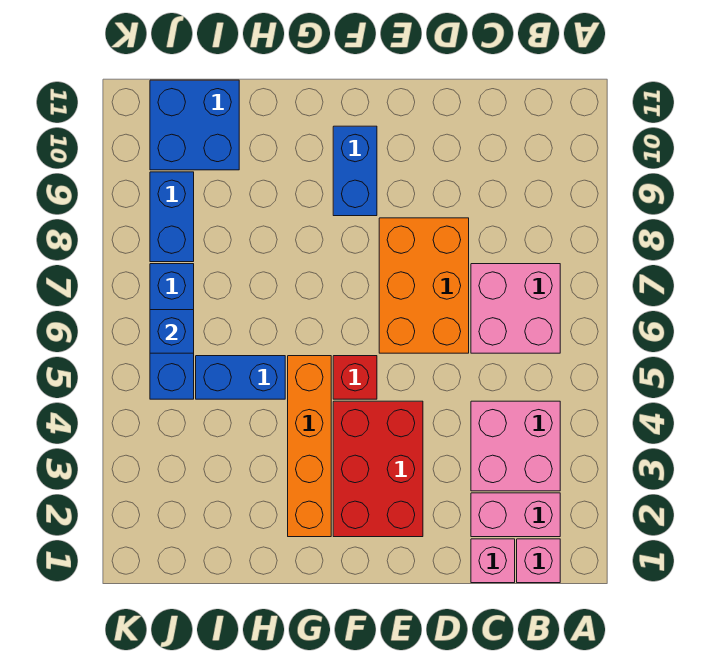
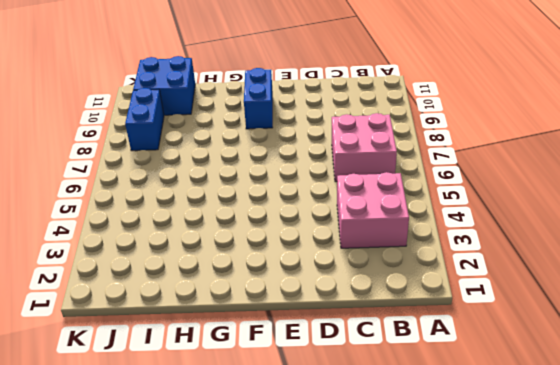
none -> pink brick B1 level 1
none -> pink brick B2:C2 level 1
none -> pink brick C1 level 1

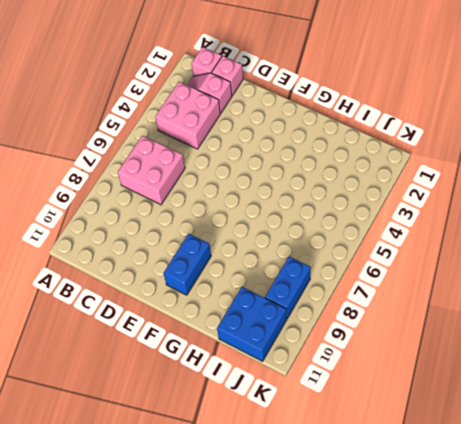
pink slope B2:C2 level 1 top C -> pink brick B2:C2 level 1
none -> orange brick D6:E8 level 1
none -> red brick E2:F4 level 1
none -> red brick F5 level 1

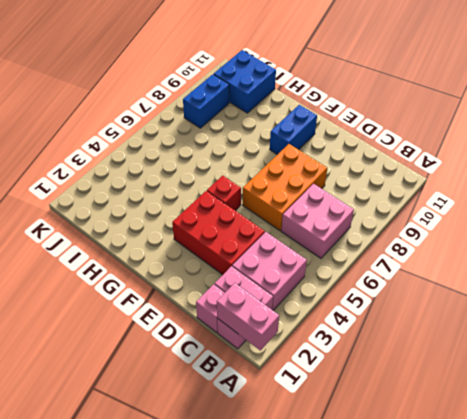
pink brick A1:B1 level 2 -> none
red brick D3:F4 level 1 -> red brick E2:F4 level 1
none -> orange brick G2:G5 level 1
none -> blue brick H5:I5 level 1
none -> blue brick J5:J7 level 1

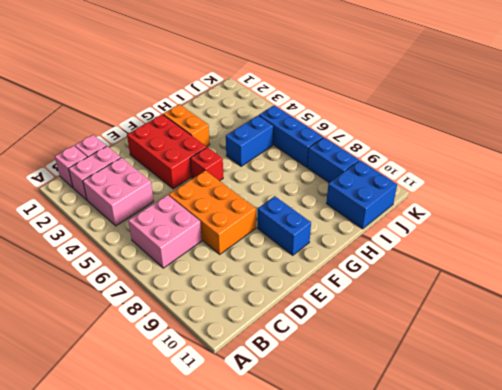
orange brick G2:G3 level 1 -> orange brick G2:G5 level 1
none -> blue brick J6 level 2

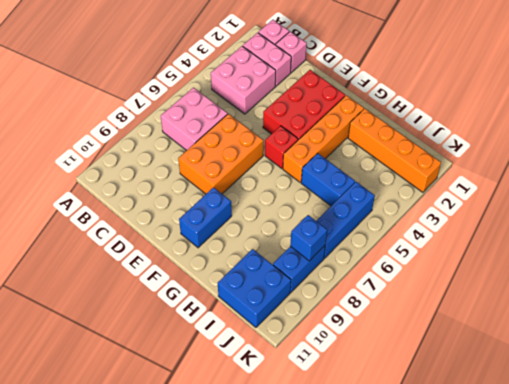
orange brick H2:K2 level 1 -> none
blue brick J8 level 2 -> blue brick J6 level 2

